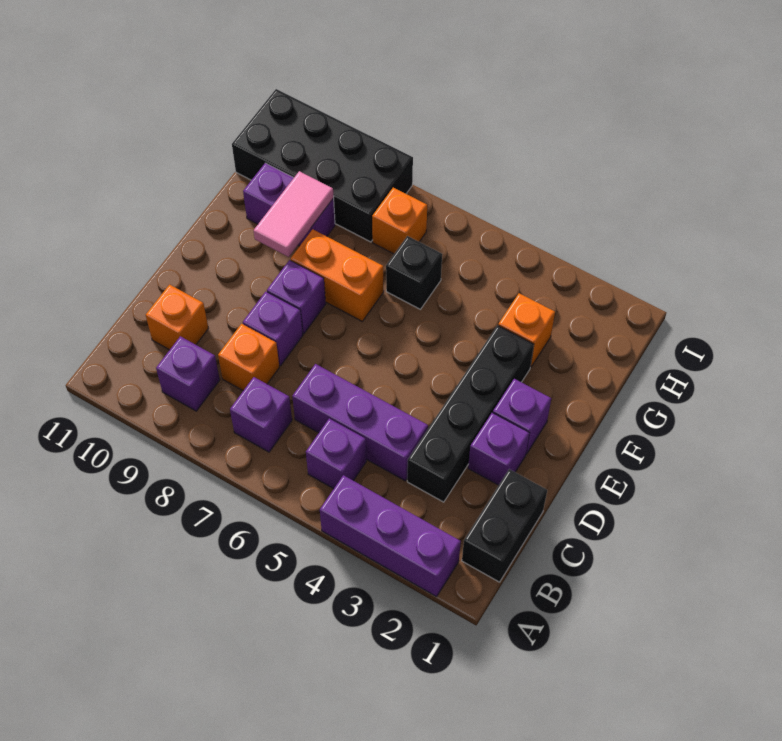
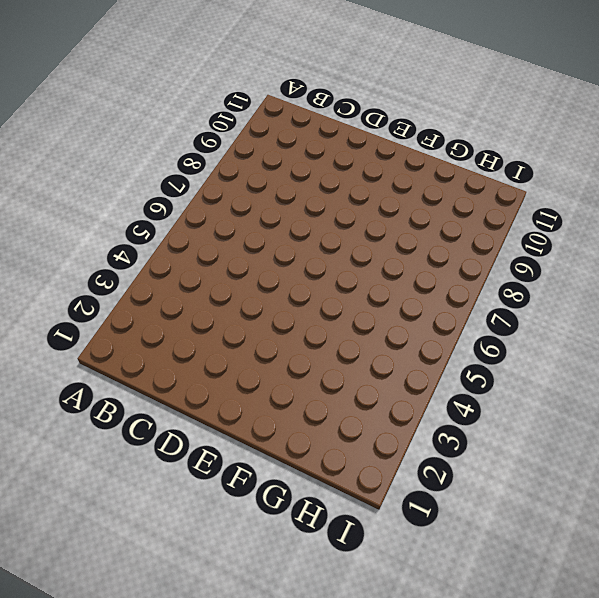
none -> purple brick A2:A4 level 1
none -> black brick B1:C1 level 1
none -> purple brick B5 level 1

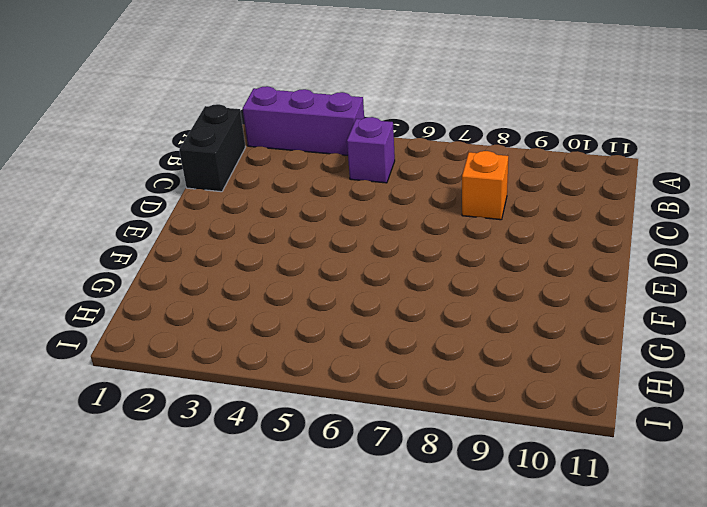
none -> purple brick B7 level 1
none -> purple brick B9 level 1
none -> black brick C3:F3 level 1

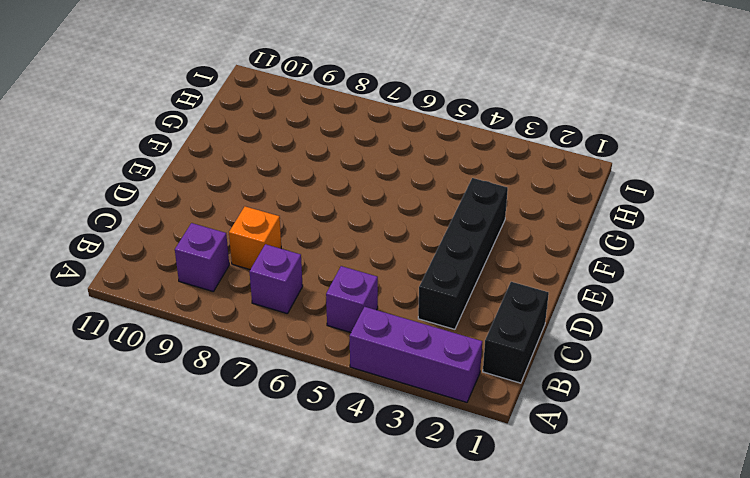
none -> purple brick C4:C6 level 1
none -> orange brick C10 level 1
none -> purple brick D2 level 1

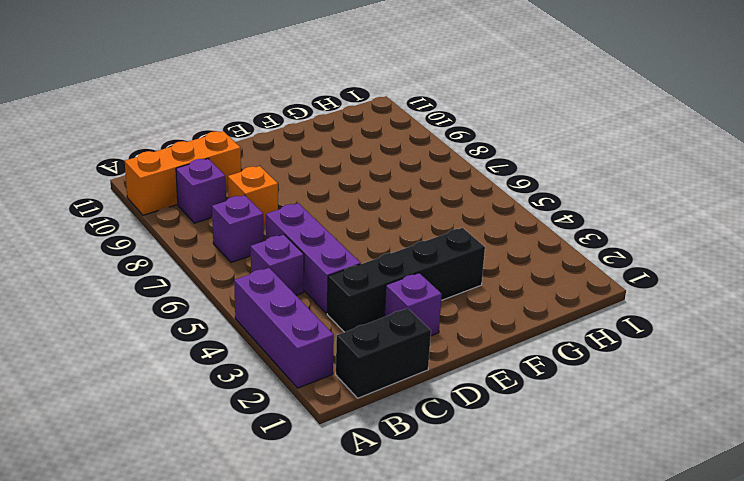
orange brick A10:C10 level 1 -> orange brick C10 level 1
none -> purple brick D8 level 1
none -> purple brick E2 level 1
none -> purple brick E8 level 1

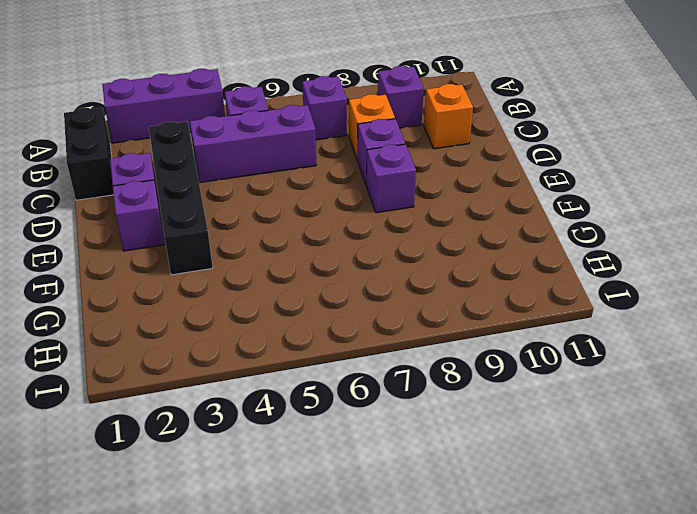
none -> orange brick F7:F8 level 1
none -> orange brick G3 level 1
none -> black brick G6 level 1

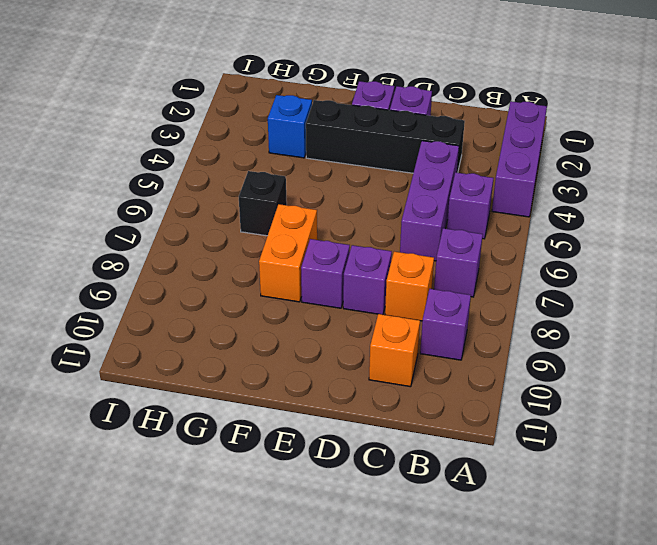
blue brick G3 level 1 -> orange brick G3 level 1
none -> black brick B1:C1 level 1
none -> purple brick G9:G10 level 1
none -> orange brick H7 level 1

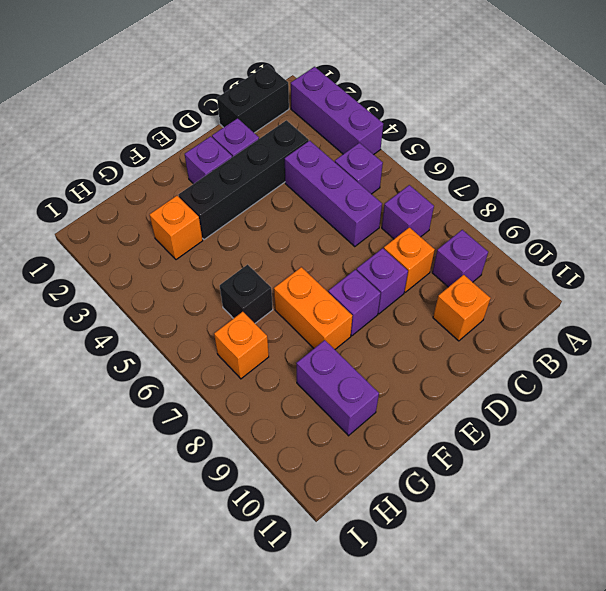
none -> black brick H8:I11 level 1
none -> pink tile F9:G9 level 2

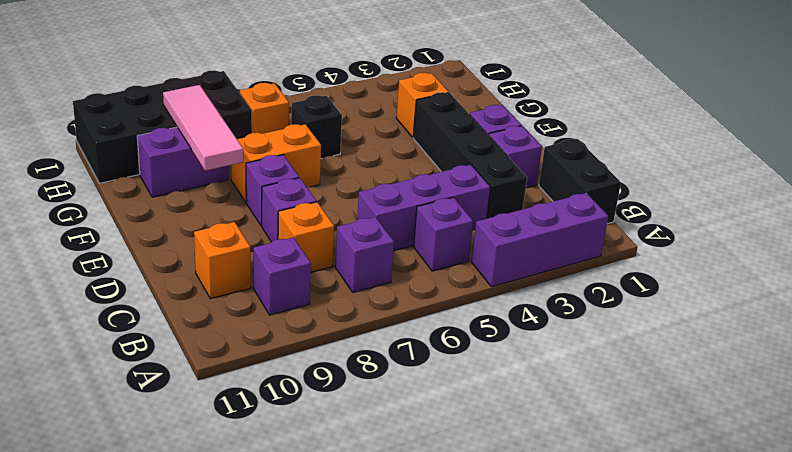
pink tile F9:H9 level 2 -> pink tile F9:G9 level 2

